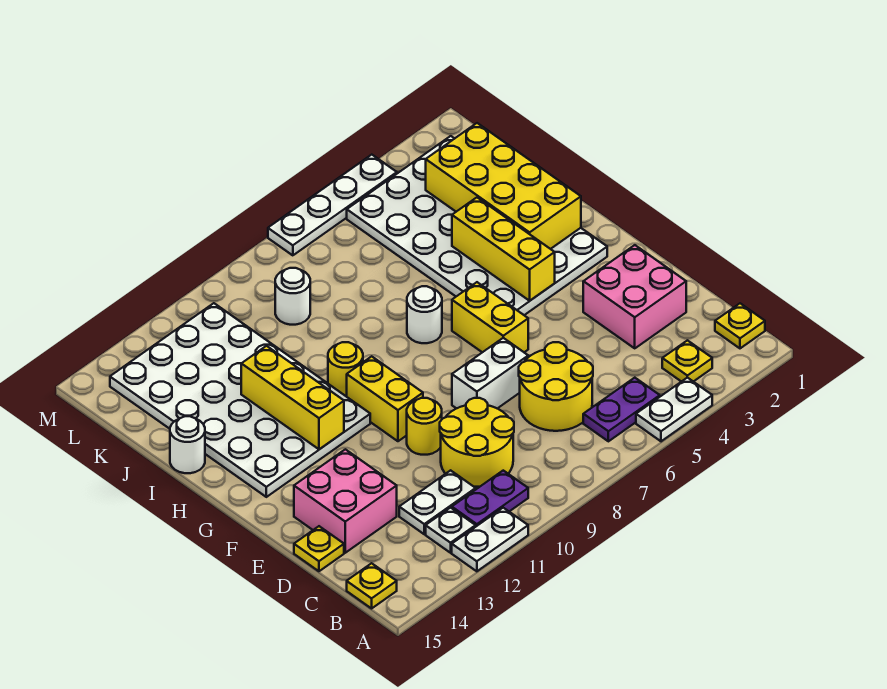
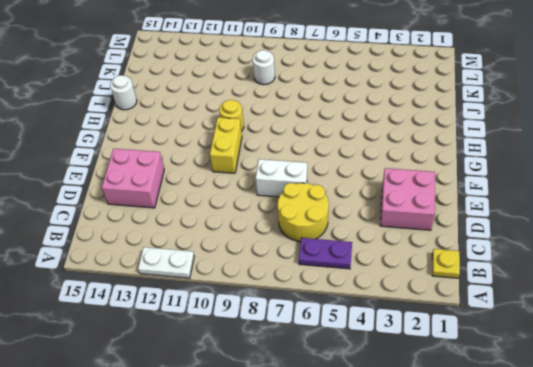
none -> white plate A4:A5 level 1
none -> yellow plate B3 level 1
none -> purple plate B10:B11 level 1

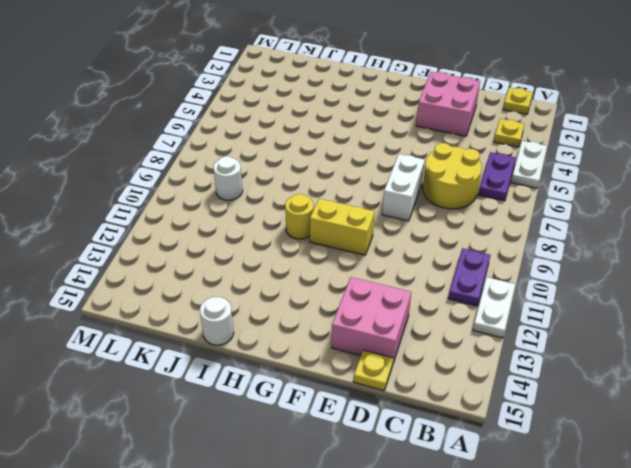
none -> white plate B12 level 1
none -> yellow plate B15 level 1
none -> yellow round brick C9:D10 level 1

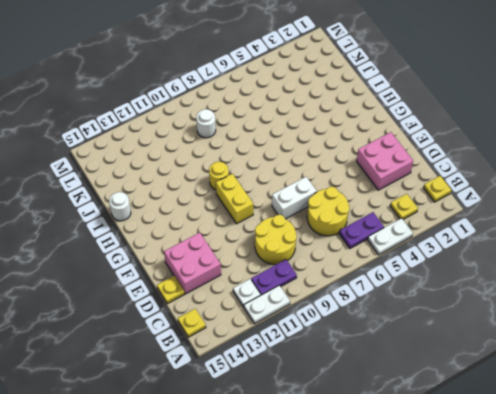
none -> white plate C11:C12 level 1
none -> yellow round brick E10 level 1
none -> yellow brick F6:G6 level 1

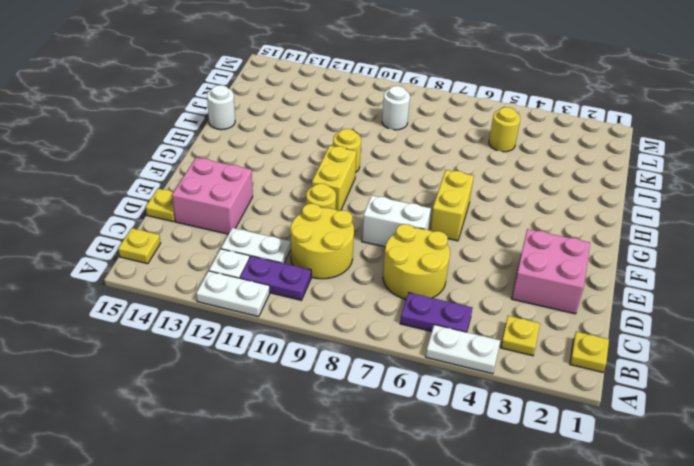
yellow round brick K5 level 1 -> white plate G2:L5 level 1
none -> white plate G11:L14 level 1
none -> white round brick H7 level 1
none -> white plate M4:M7 level 1

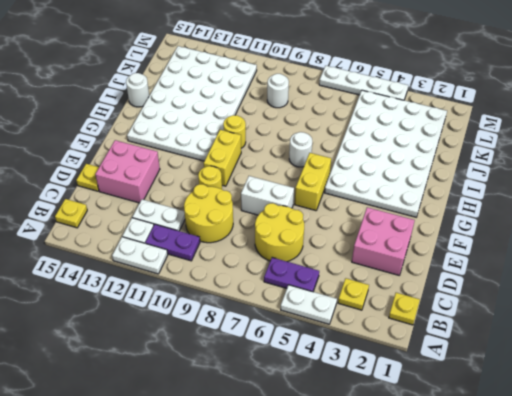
none -> yellow brick G4:I4 level 2
none -> yellow brick G12:I12 level 2
none -> yellow brick H2:K3 level 2

